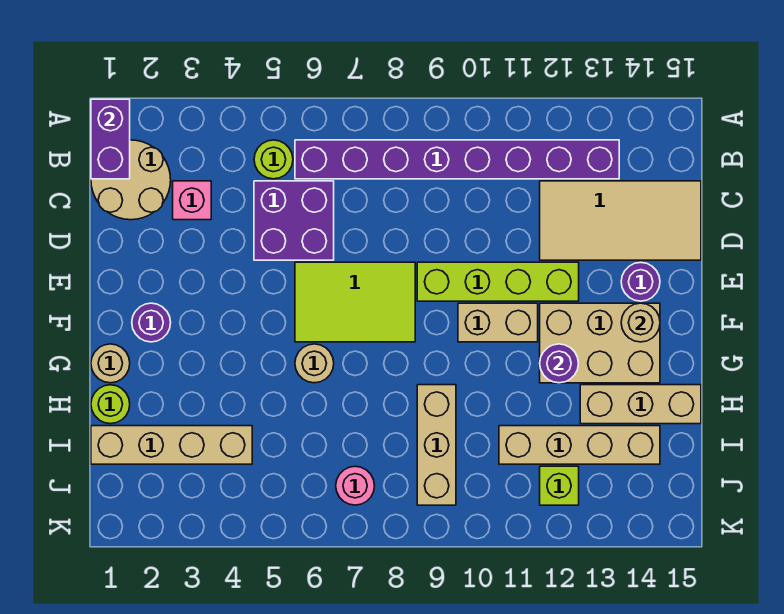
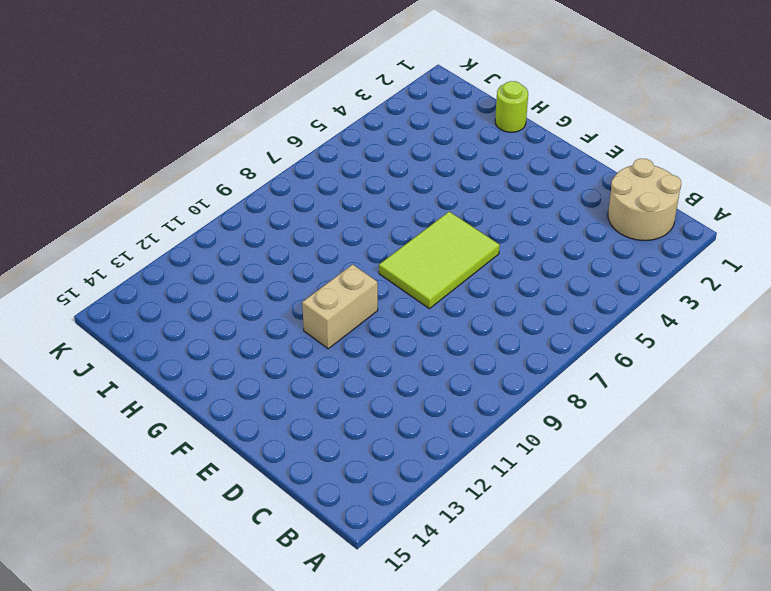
none -> lime round brick B5 level 1
none -> purple brick B6:B13 level 1
none -> pink brick C3 level 1

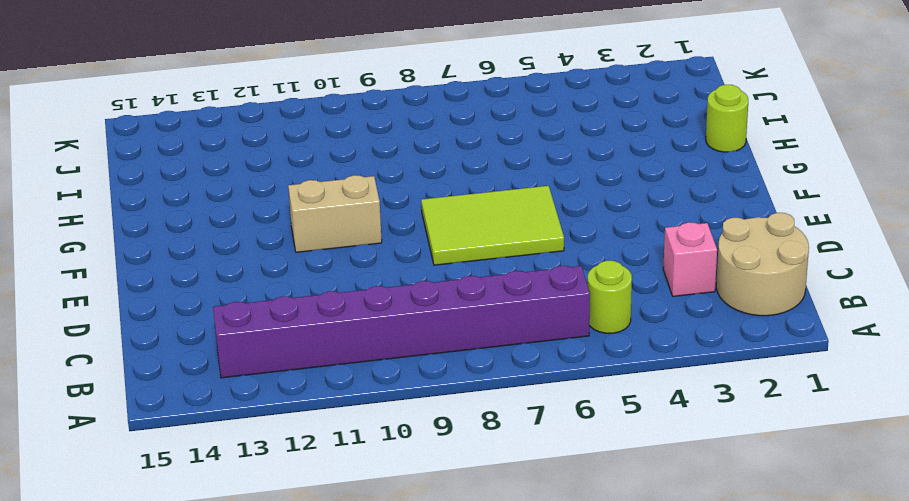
none -> purple brick C5:D6 level 1
none -> tan tile C12:D15 level 1
none -> lime brick E9:E12 level 1

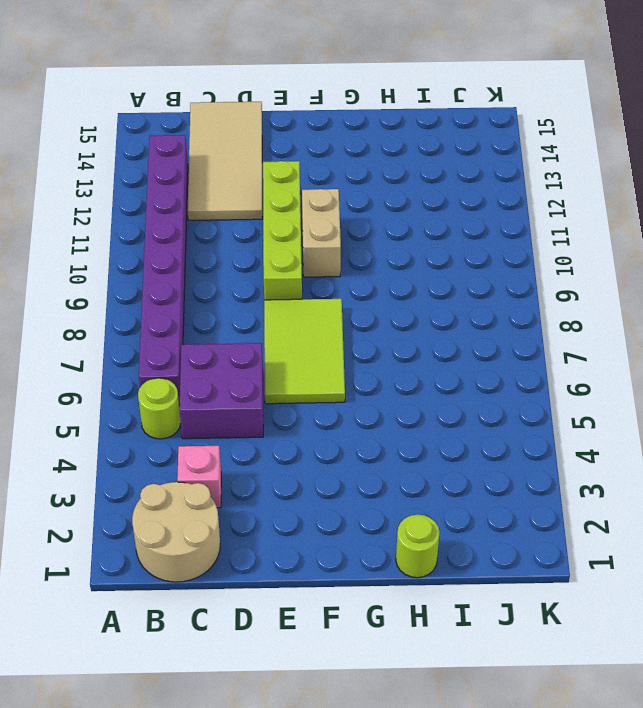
none -> purple round brick E14 level 1
none -> purple round brick F2 level 1
none -> tan brick F12:G14 level 1

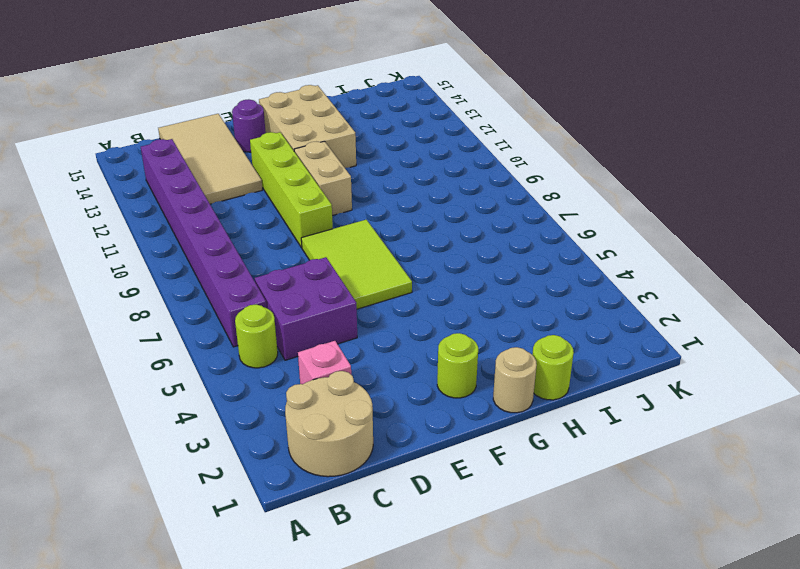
lime round brick F2 level 1 -> purple round brick F2 level 1
none -> tan round brick G6 level 1
none -> tan brick H9:J9 level 1
none -> tan brick H13:H15 level 1

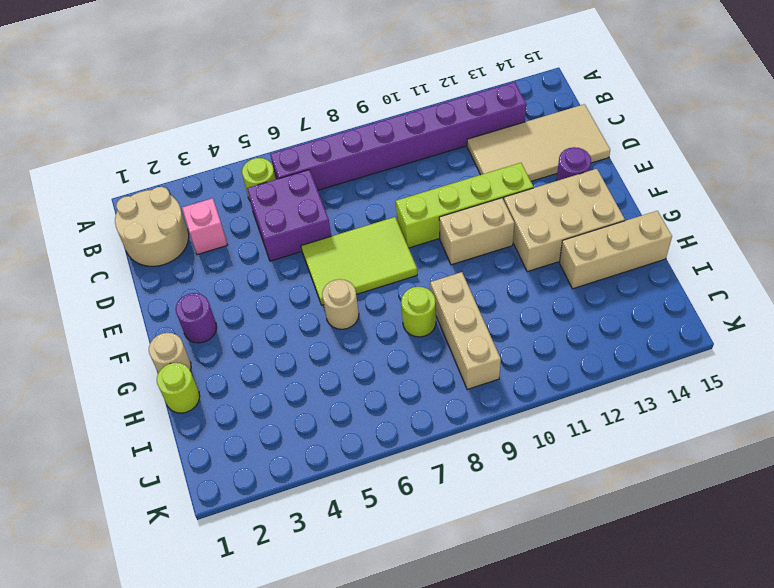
lime round brick H8 level 1 -> none
none -> tan brick I1:I4 level 1
none -> tan brick I11:I14 level 1
none -> pink round brick J7 level 1

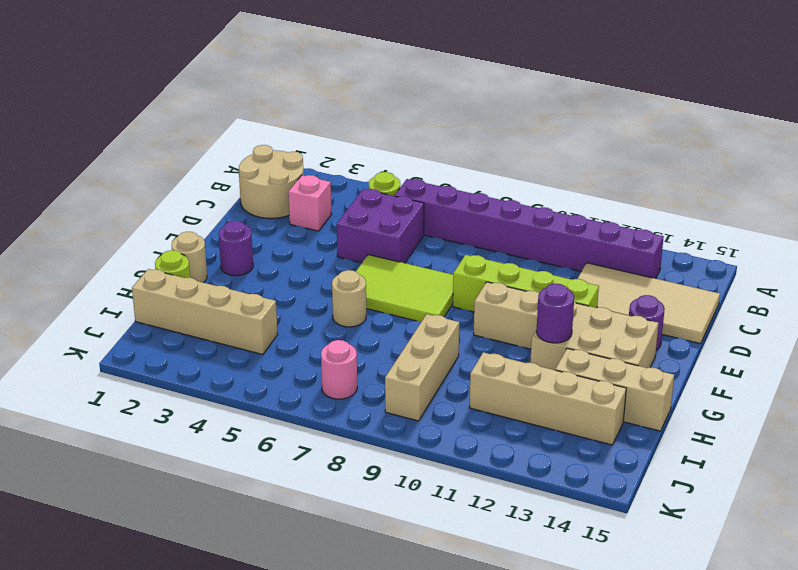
none -> lime brick J12 level 1
none -> purple brick A1:B1 level 2
none -> tan round brick F14 level 2

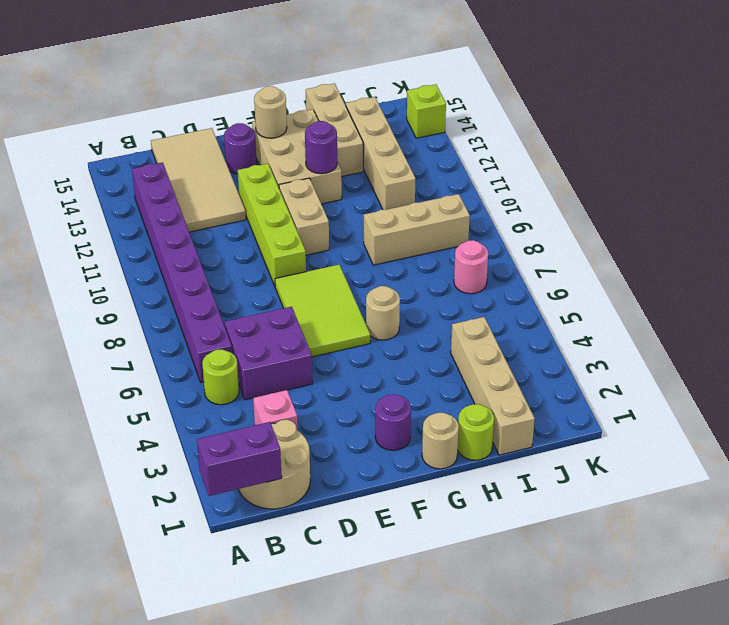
lime brick K14 level 1 -> lime brick J12 level 1

